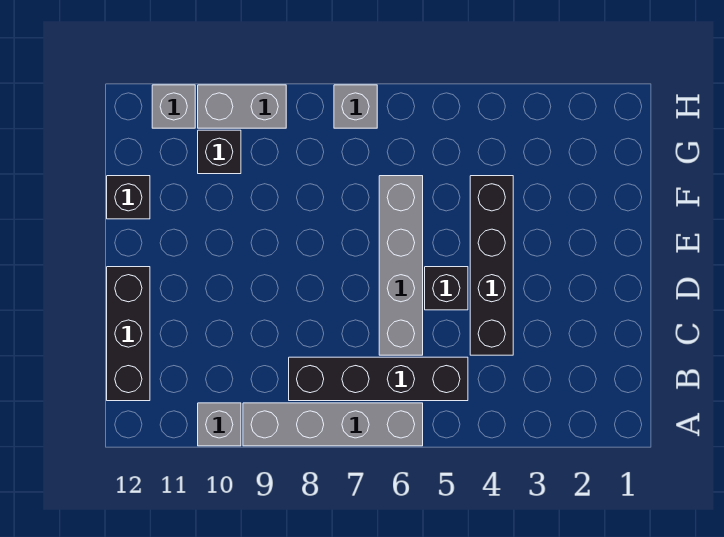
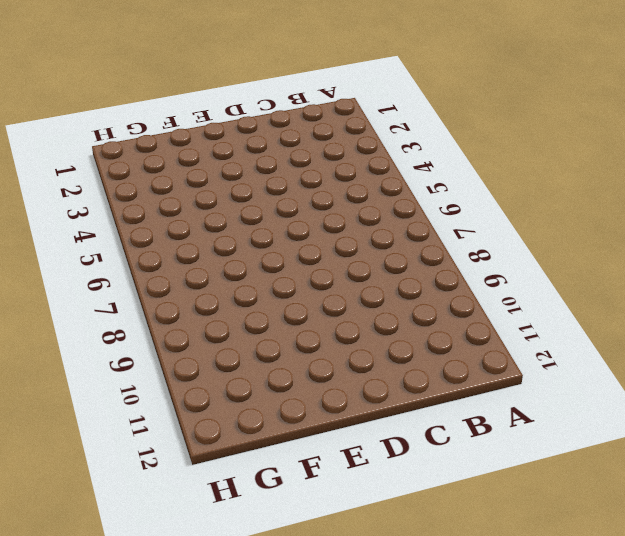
none -> grey brick A6:A9 level 1
none -> grey brick A10 level 1
none -> black brick B5:B8 level 1

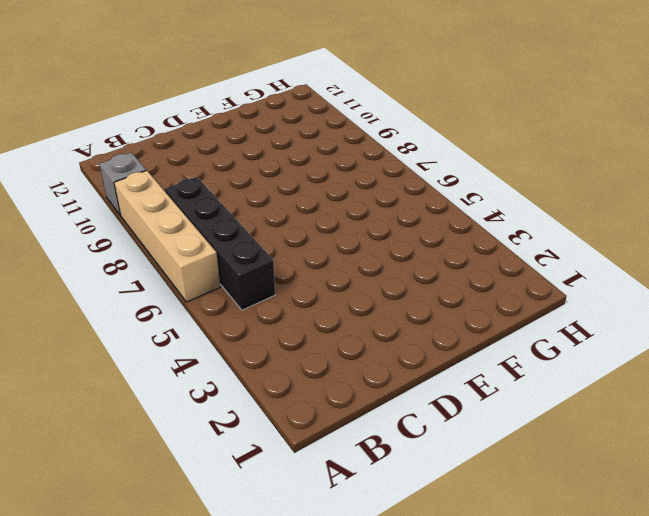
tan brick A6:A9 level 1 -> grey brick A6:A9 level 1
none -> black brick B12:D12 level 1
none -> black brick C4:F4 level 1
none -> grey brick C6:F6 level 1

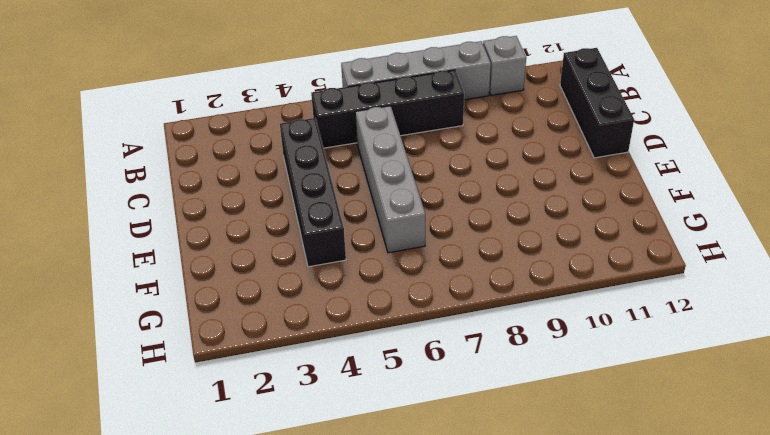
none -> black brick D5 level 1
none -> black brick F12 level 1
none -> black brick G10 level 1

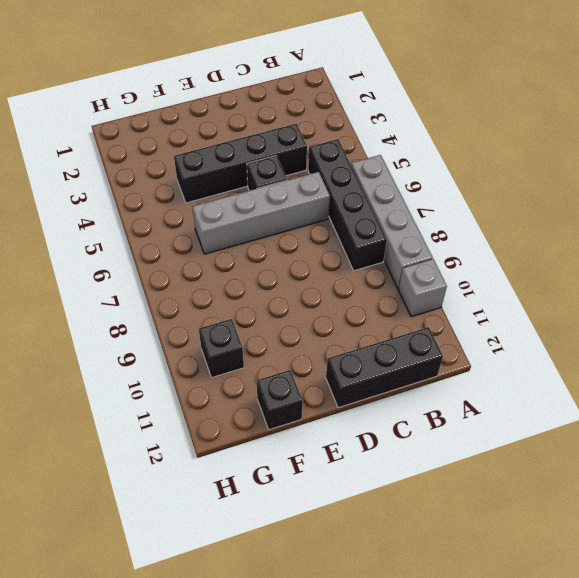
none -> grey brick H7 level 1
none -> grey brick H9:H10 level 1
none -> grey brick H11 level 1

